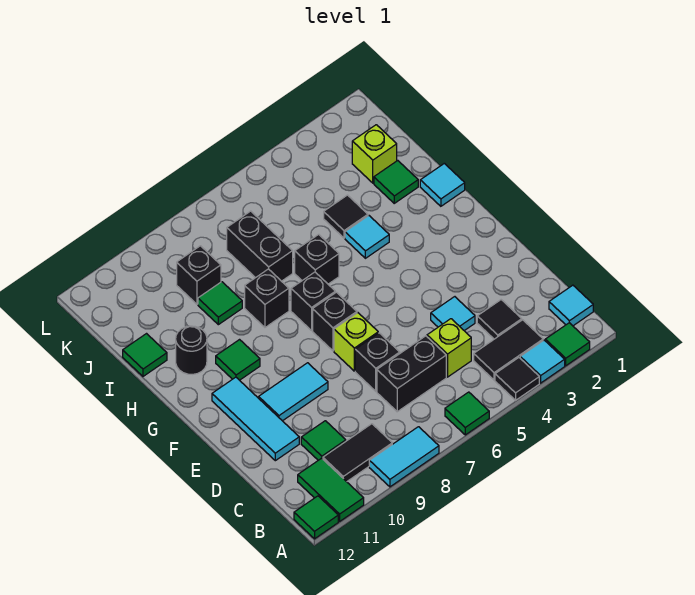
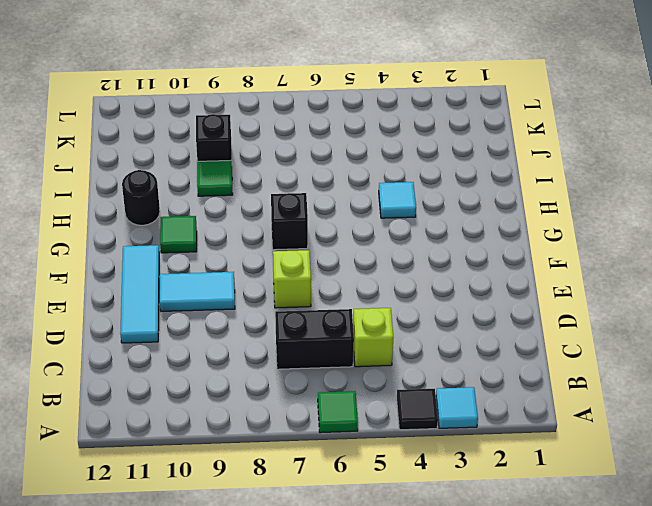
none -> green tile A2 level 1
none -> cyan tile A8:A9 level 1
none -> green tile A11:B11 level 1
none -> green tile A12 level 1

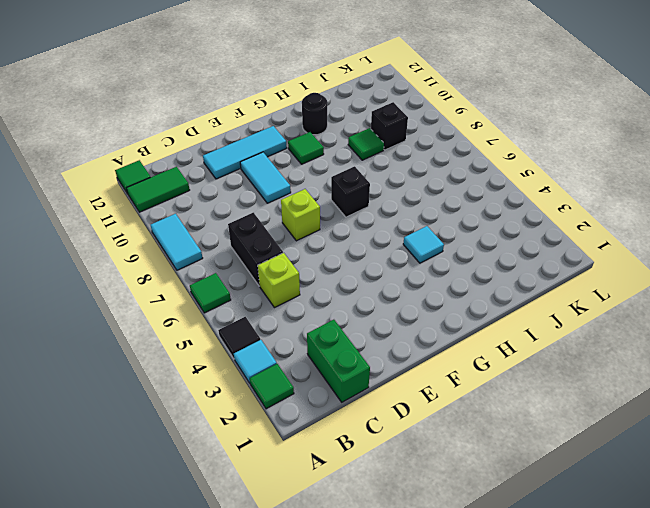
green brick C1:C2 level 1 -> none
none -> cyan tile B1 level 1
none -> black tile B3:B4 level 1
none -> black tile B9:B10 level 1
none -> black tile C3 level 1

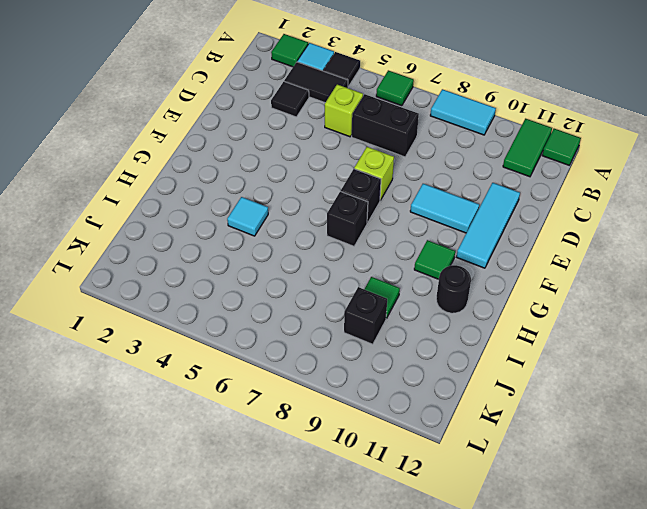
none -> cyan tile B1 level 1
none -> black tile B9:B10 level 1
none -> green tile C10 level 1
none -> cyan tile D4 level 1

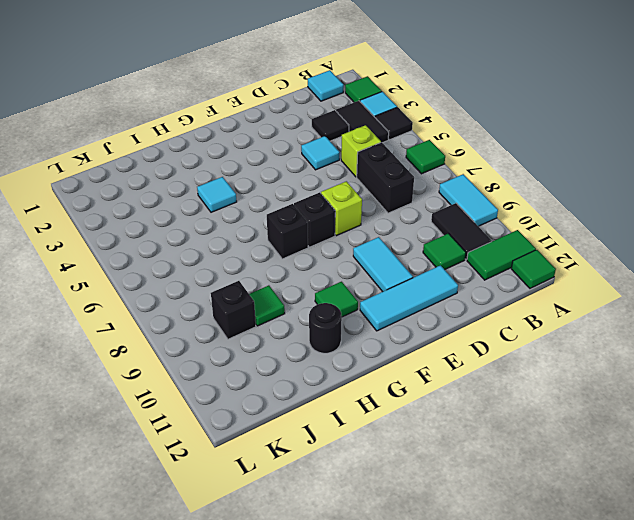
none -> black brick D7 level 1
none -> cyan tile H1 level 1
none -> black brick H6 level 1
none -> black brick H8 level 1

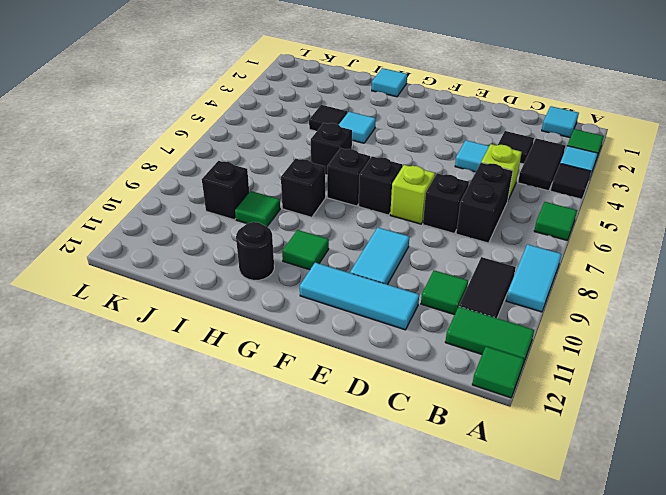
none -> green tile I2 level 1
none -> black brick I7:J7 level 1
none -> green tile I12 level 1
none -> lime brick J2 level 1

